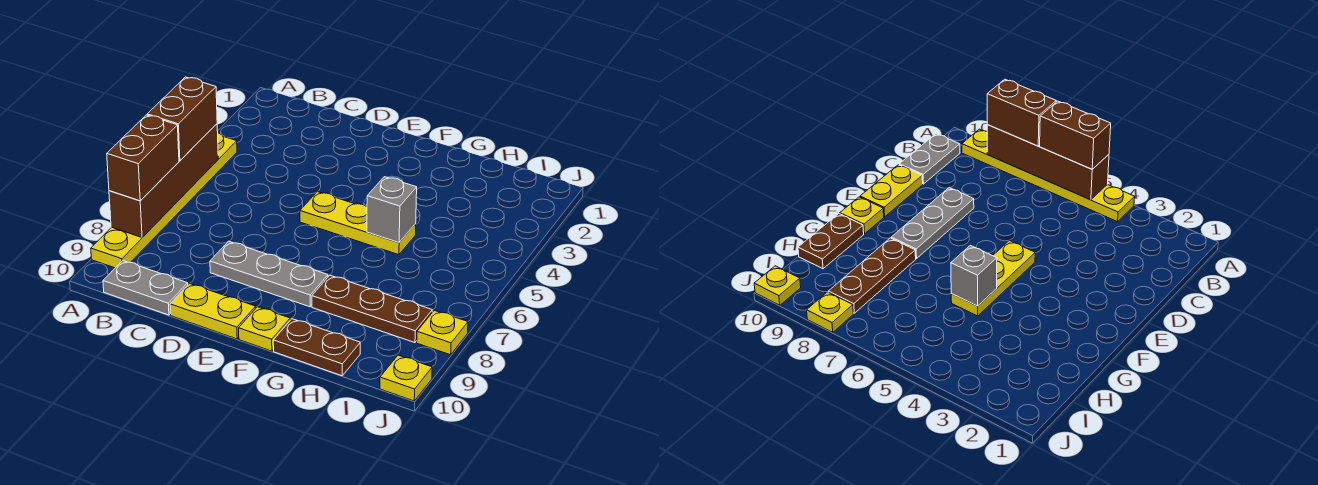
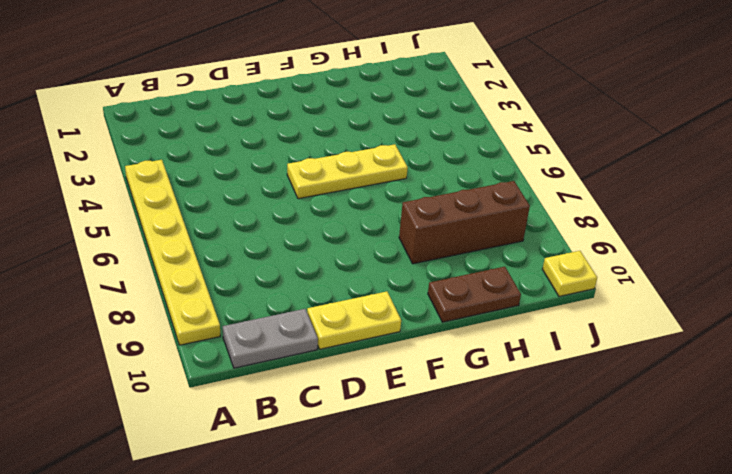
brown brick G8:I8 level 1 -> brown plate G8:I8 level 1
none -> grey plate D8:F8 level 1
none -> yellow plate F10 level 1
none -> yellow plate J8 level 1

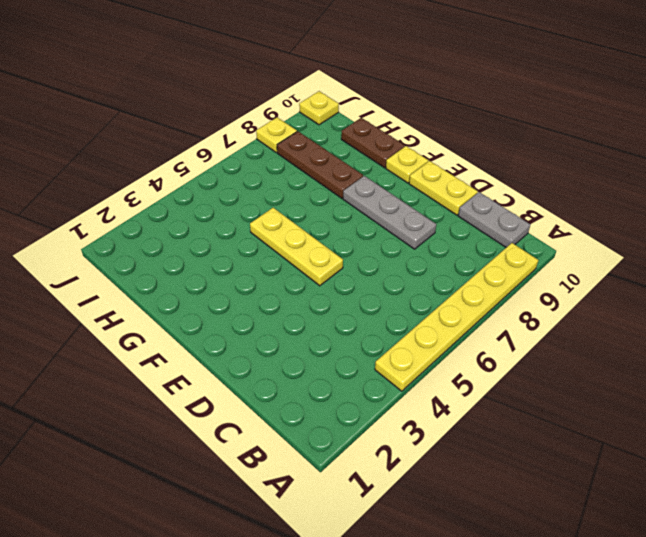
none -> brown brick A5:A8 level 2
none -> grey brick G5 level 2
none -> brown brick A5:A6 level 3

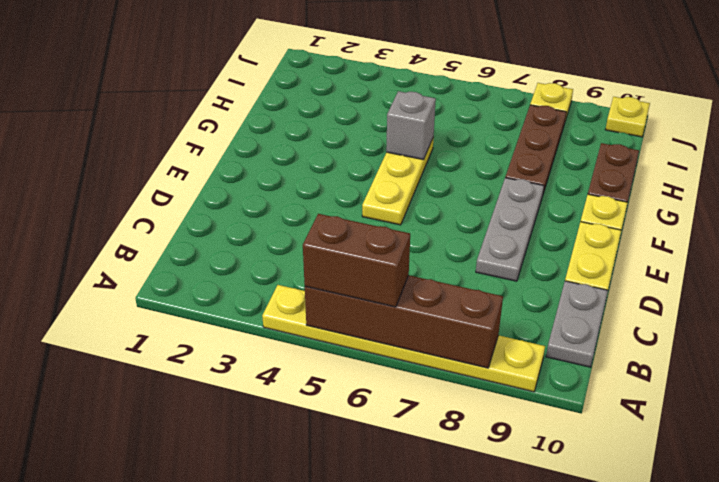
none -> brown brick A7:A8 level 3

